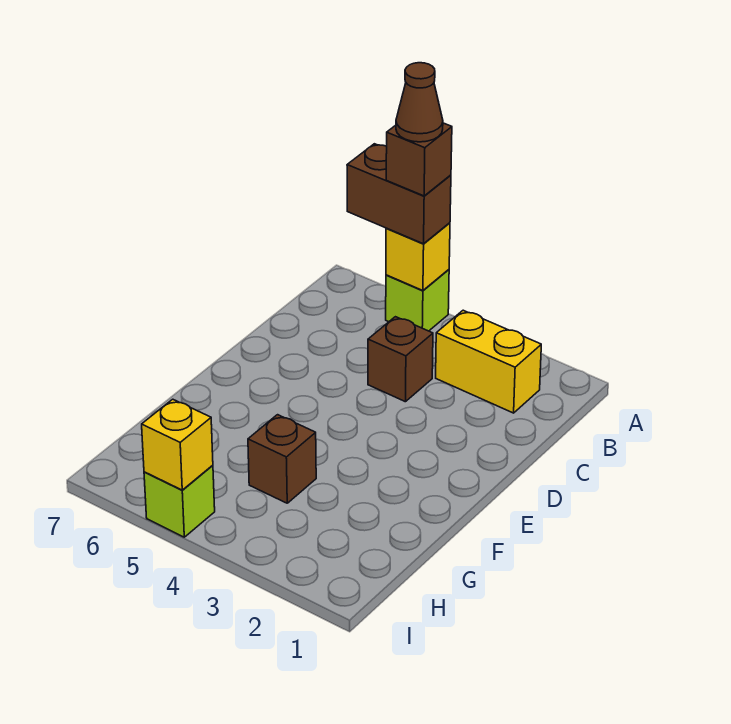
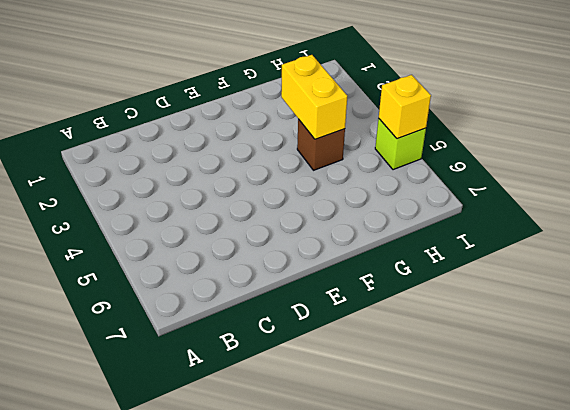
yellow brick G3:G4 level 2 -> yellow brick B2:B3 level 1
none -> lime brick A5 level 1
none -> brown brick C4 level 1

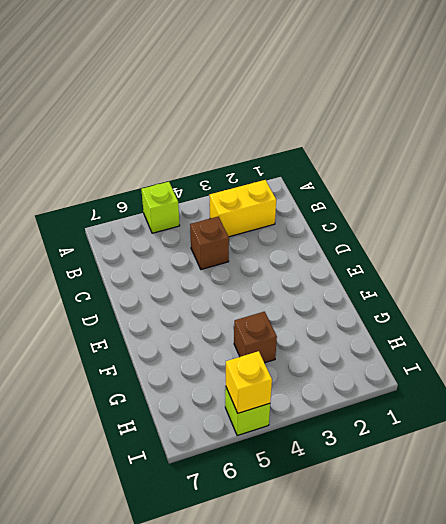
none -> yellow brick A5 level 2
none -> brown brick A5:A6 level 3

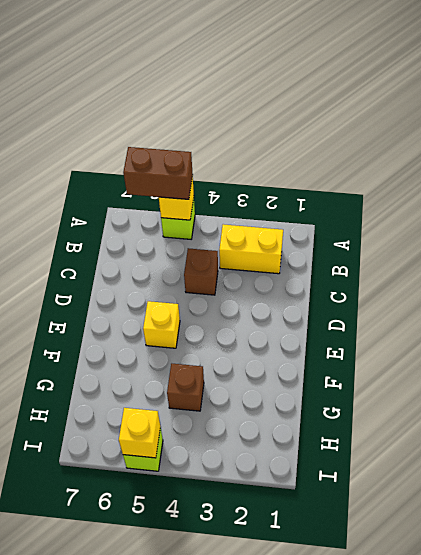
yellow brick E5 level 1 -> none
none -> brown brick A5 level 4
none -> brown cone A5 level 5

